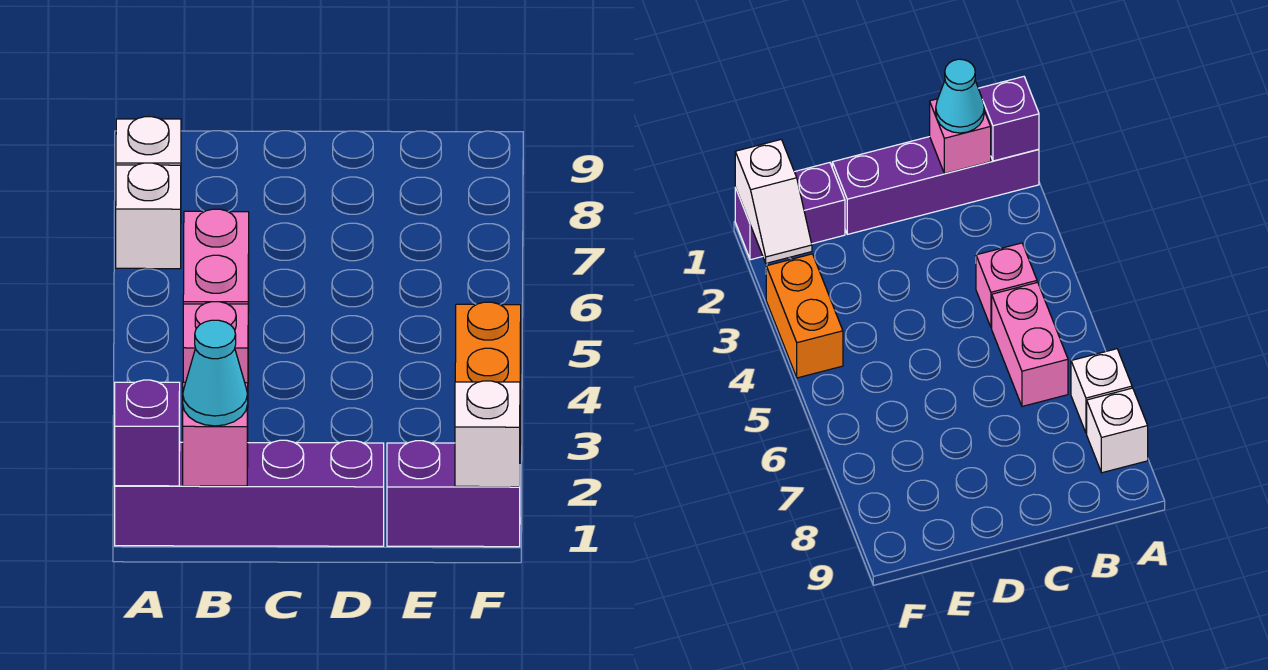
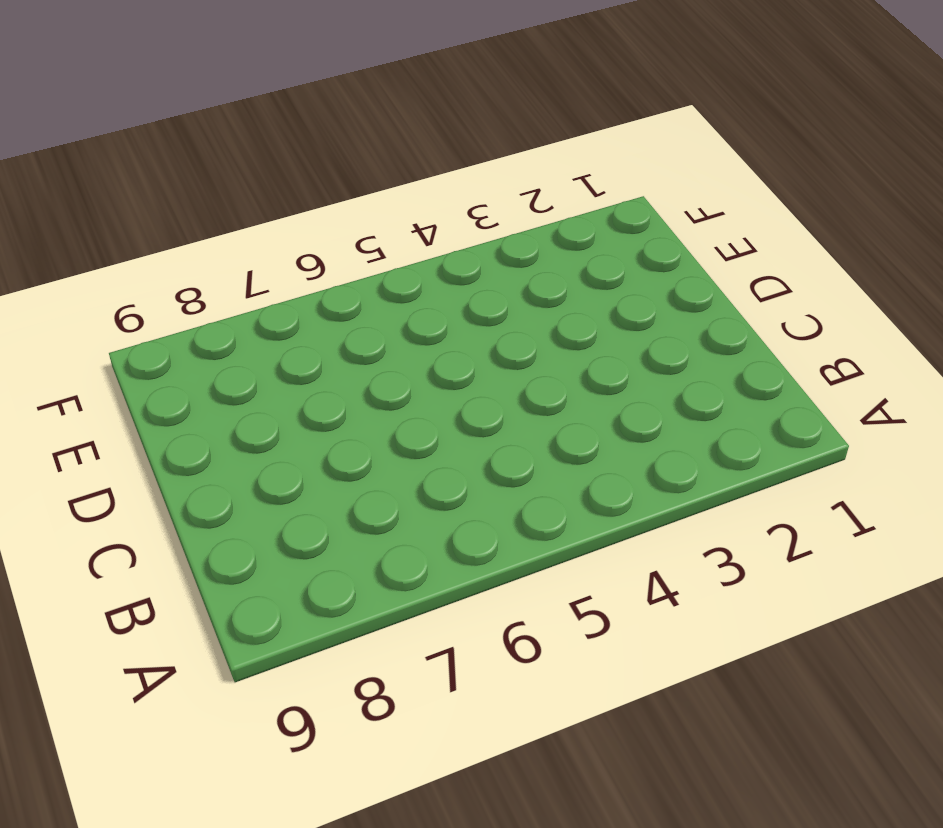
none -> purple brick A1:D1 level 1
none -> white brick A7 level 1

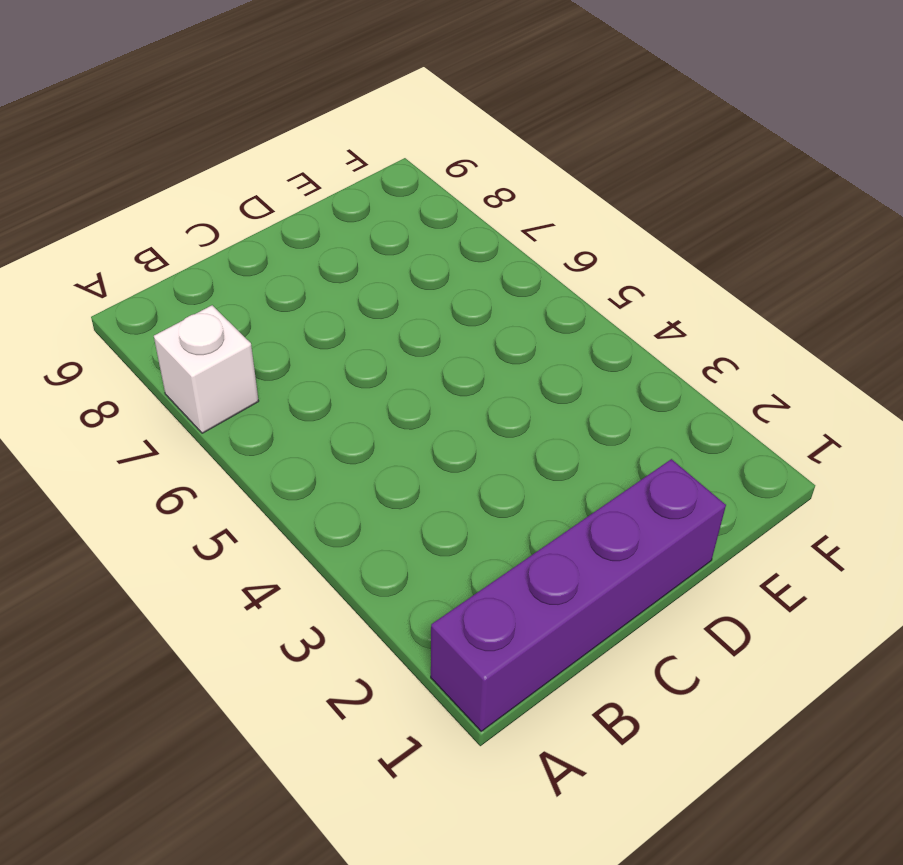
none -> white brick A8 level 1
none -> pink brick B4 level 1

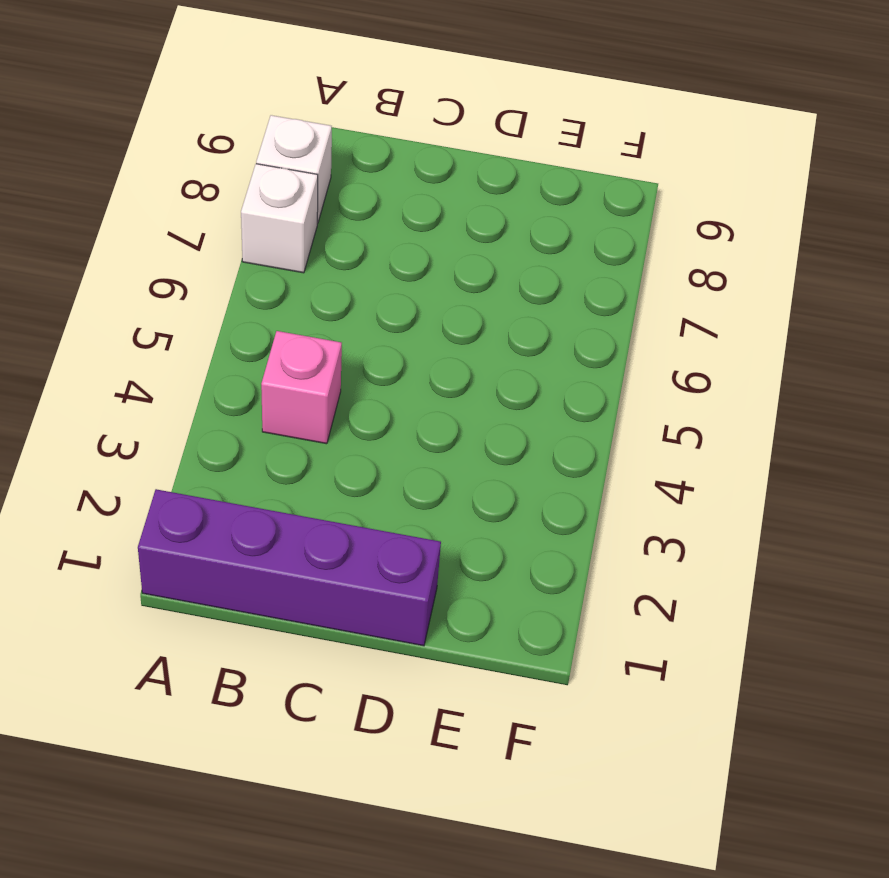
none -> pink brick B5:B6 level 1
none -> purple brick E1:F1 level 1

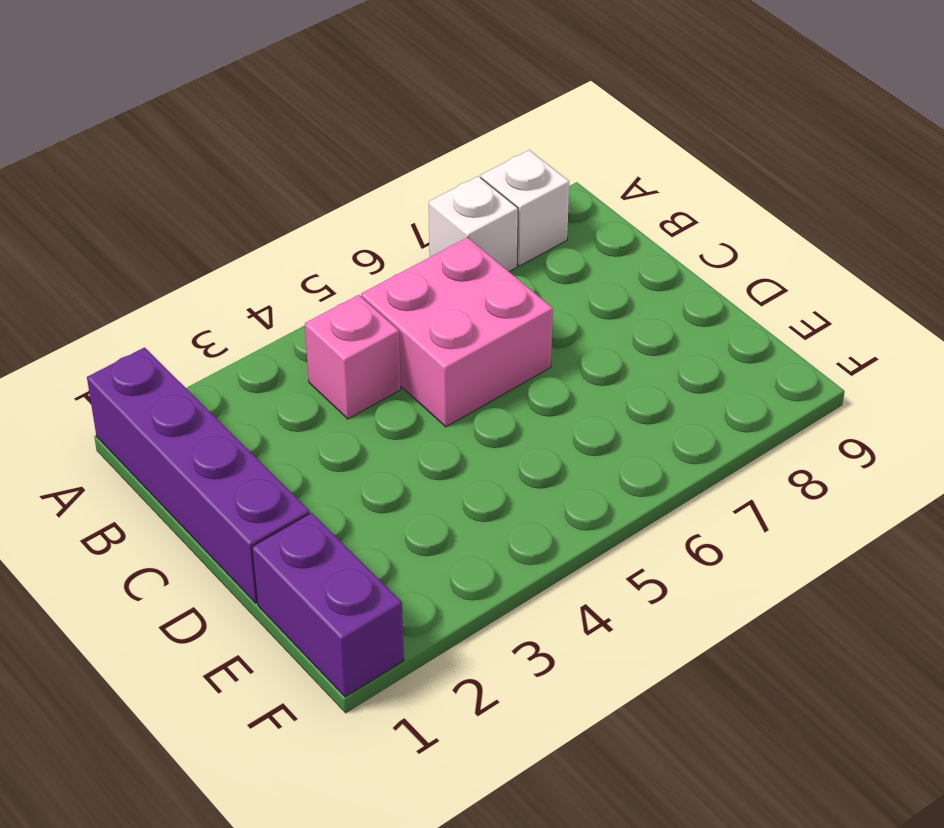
pink brick B5:C6 level 1 -> pink brick B5:B6 level 1
none -> orange brick F3:F4 level 1
none -> purple brick A1 level 2

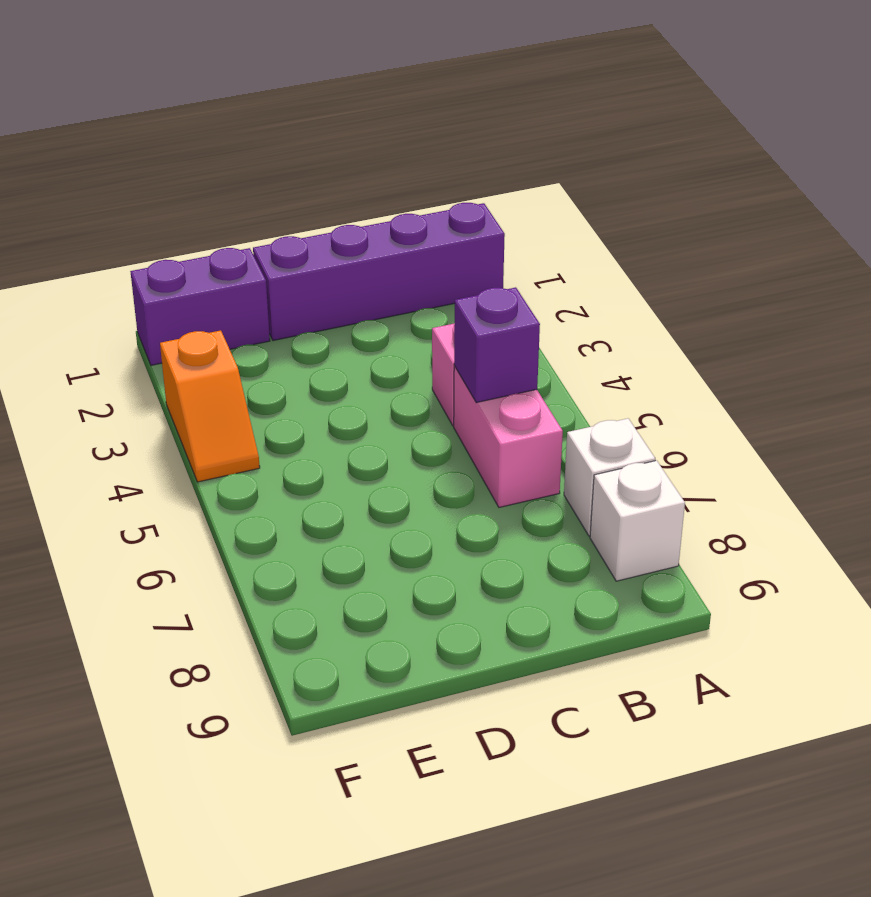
purple brick B5 level 2 -> purple brick A1 level 2
orange slope F3:F4 level 1 top 3 -> orange brick F3:F4 level 1
none -> pink brick B1 level 2
none -> white slope F1:F2 level 2 top 1

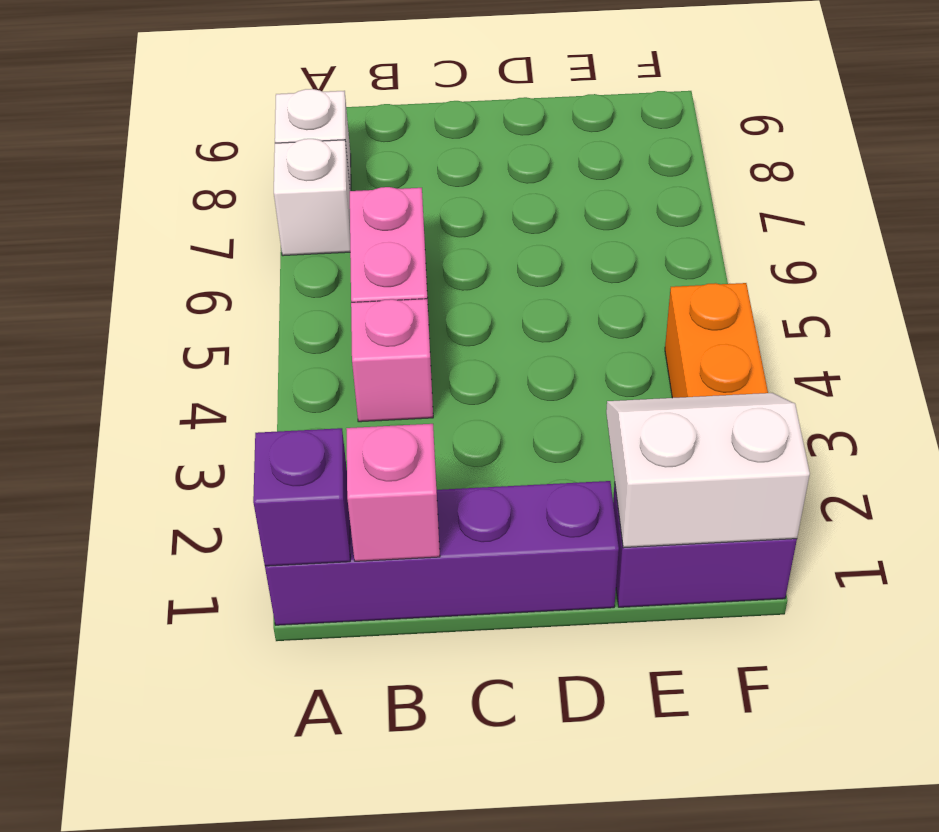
white slope E1:F2 level 2 top 1 -> white slope F1:F2 level 2 top 1
none -> cyan cone B1 level 3

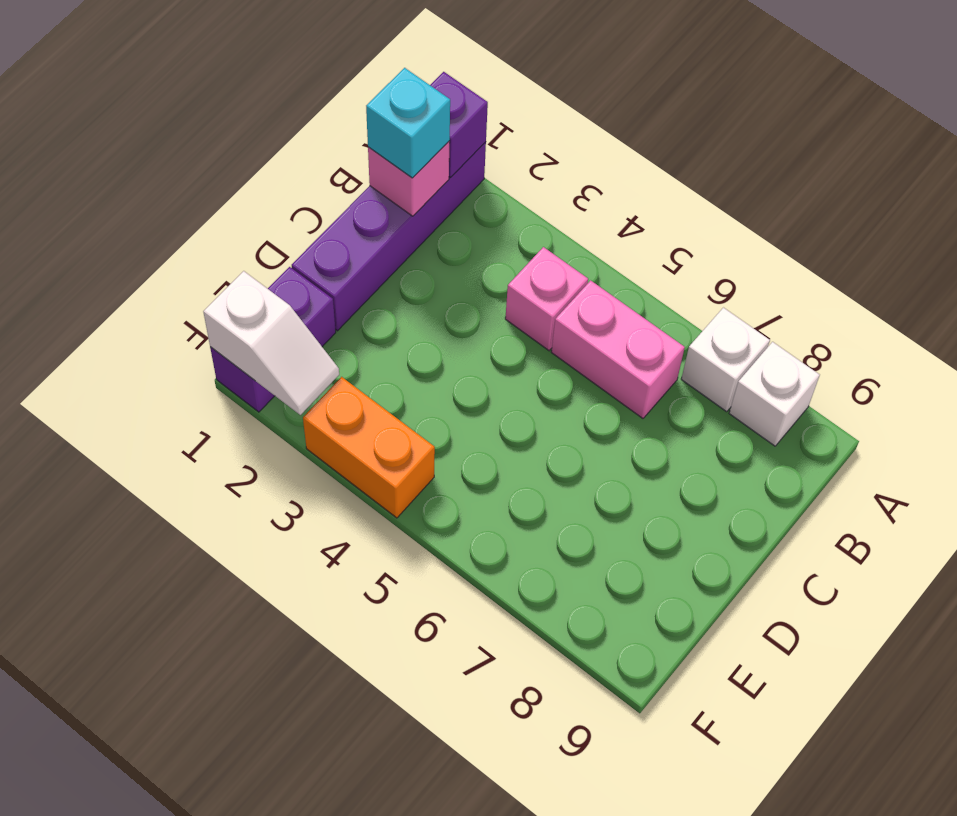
cyan brick B1 level 3 -> cyan cone B1 level 3

